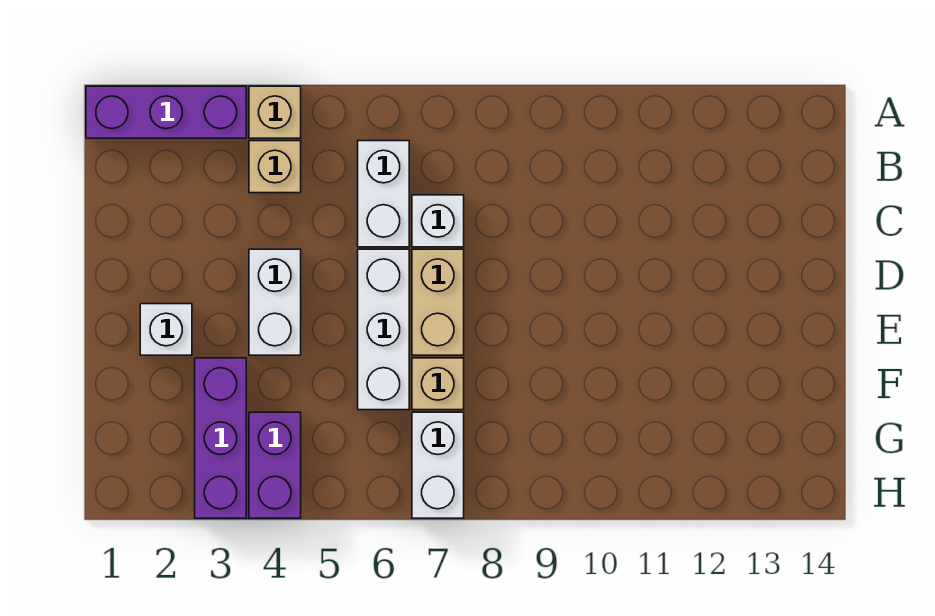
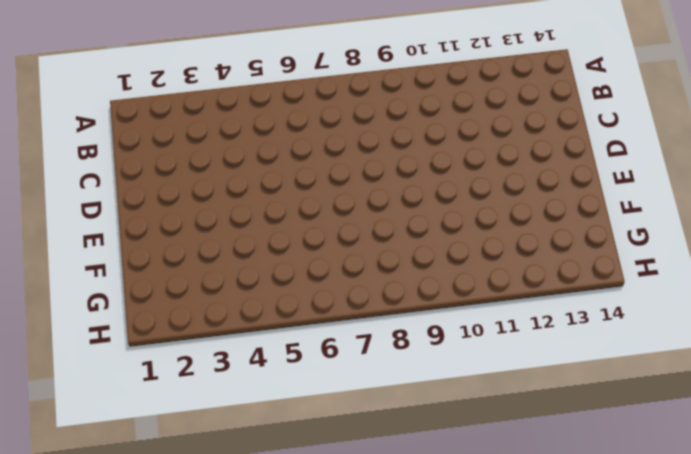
none -> purple brick A1:A3 level 1
none -> tan brick A4 level 1
none -> tan brick B4 level 1

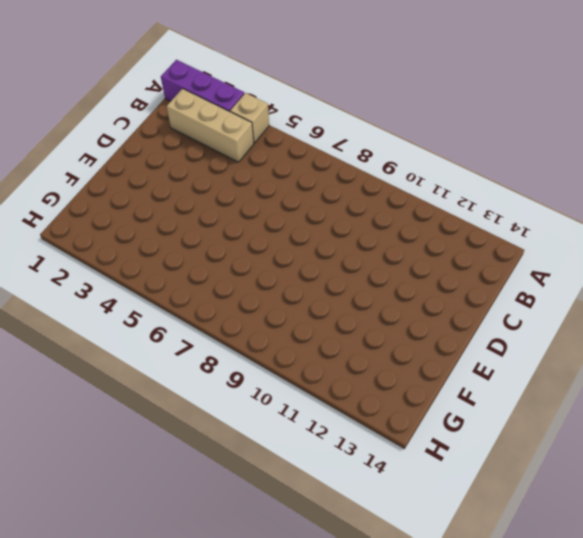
tan brick B2:B4 level 1 -> tan brick B4 level 1
none -> white brick B6:C6 level 1
none -> white brick C7 level 1
none -> white brick D4:E4 level 1

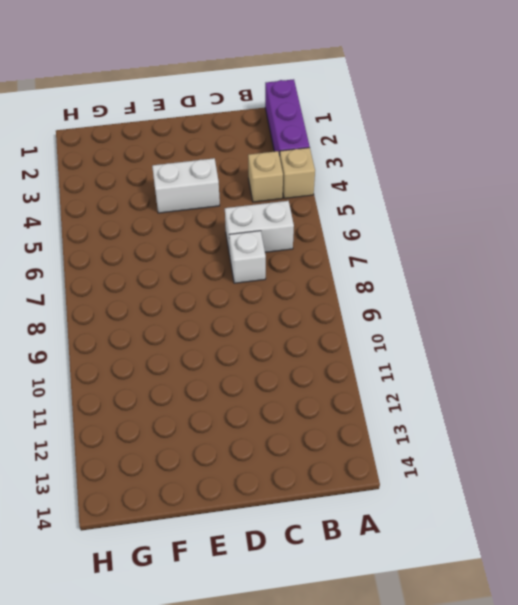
none -> white brick D6:F6 level 1
none -> tan brick D7:E7 level 1
none -> white brick E2 level 1

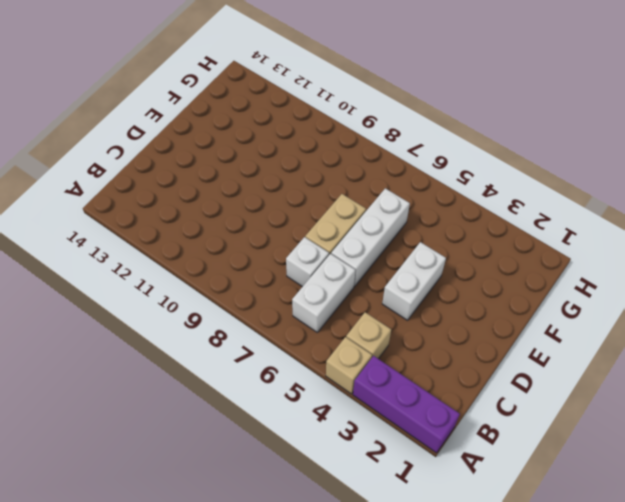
none -> white brick E2 level 1
none -> purple brick F3:H3 level 1
none -> tan brick F7 level 1

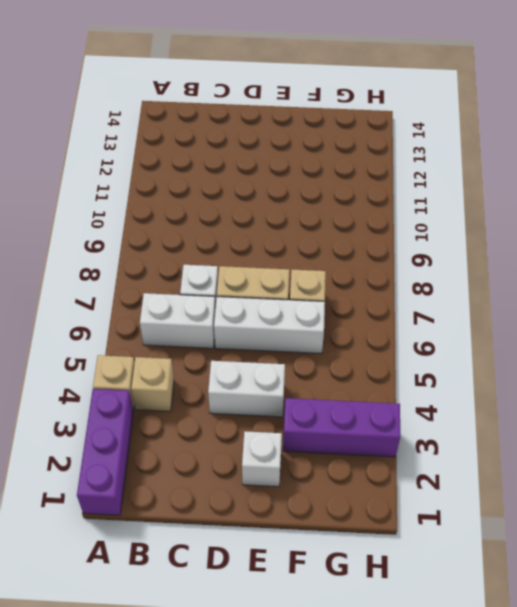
none -> purple brick G4:H4 level 1
none -> white brick G7:H7 level 1

